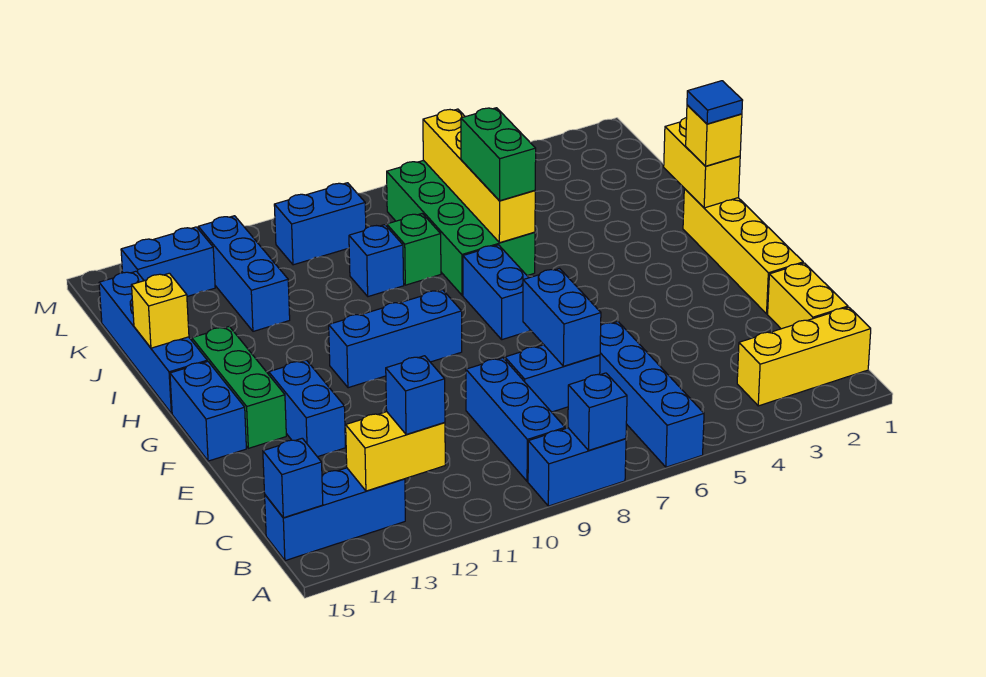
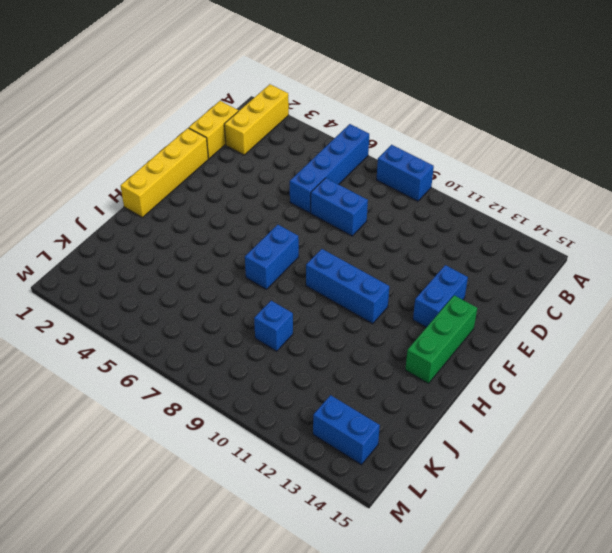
yellow brick A2:C2 level 1 -> yellow brick B1:B3 level 1
none -> blue brick B9:D9 level 1
none -> blue brick B13:B15 level 1
none -> blue brick F15:G15 level 1
none -> blue brick H15:K15 level 1

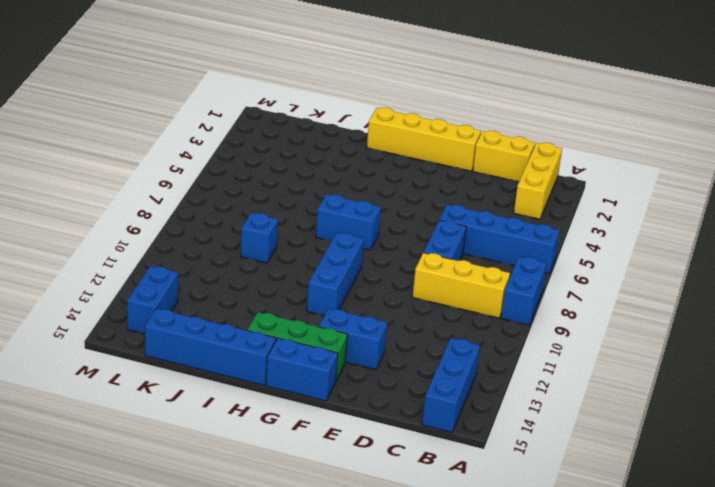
yellow brick B9:D9 level 1 -> blue brick B9:D9 level 1
none -> green brick I6:L7 level 1
none -> green brick J8 level 1
none -> blue brick J12:L12 level 1
none -> blue brick L9:L10 level 1

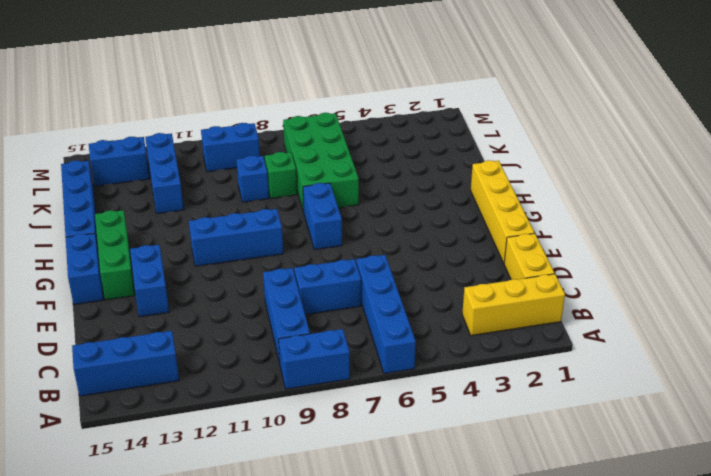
none -> blue brick A8 level 2
none -> yellow brick B12:B13 level 2
none -> blue brick B15 level 2
none -> blue brick D7:E7 level 2

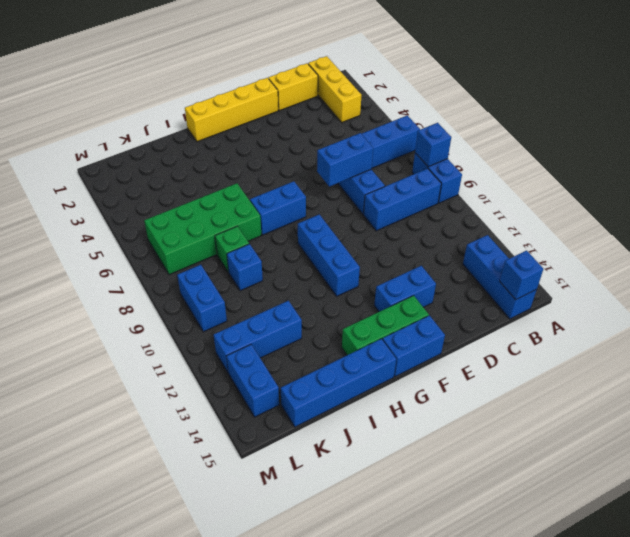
none -> yellow brick B12:B13 level 2
none -> yellow brick H1:I1 level 2
none -> yellow brick I6:L6 level 2
none -> yellow brick I15 level 2

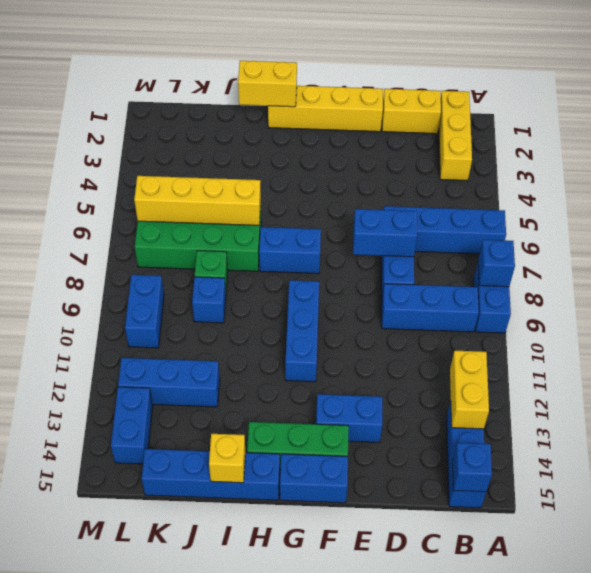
none -> blue brick B12 level 3
none -> yellow brick H1 level 3
none -> green brick I6:J6 level 3
none -> blue tile H1 level 4

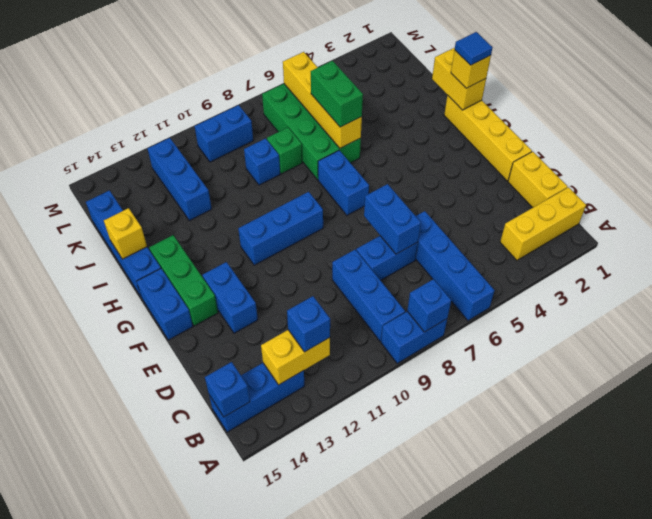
none -> blue brick L13:L14 level 1

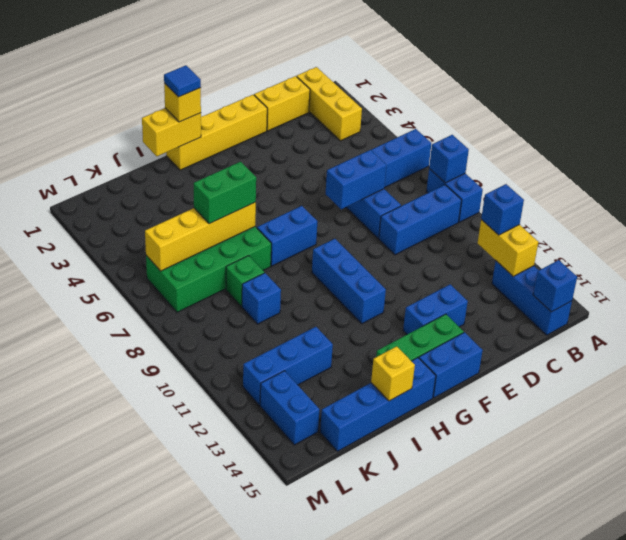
none -> blue brick L9:L10 level 1

